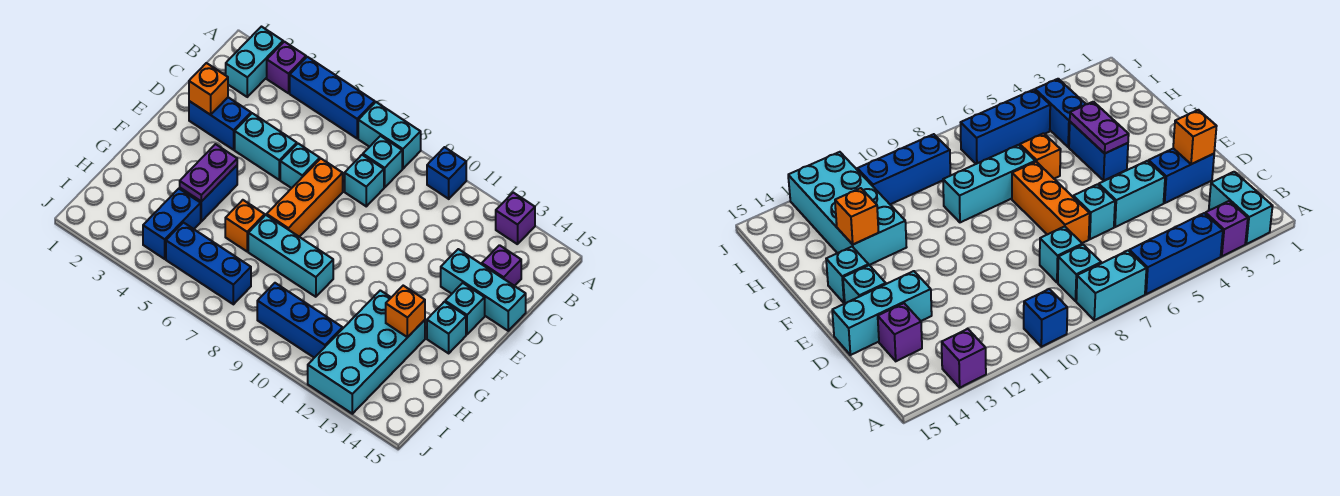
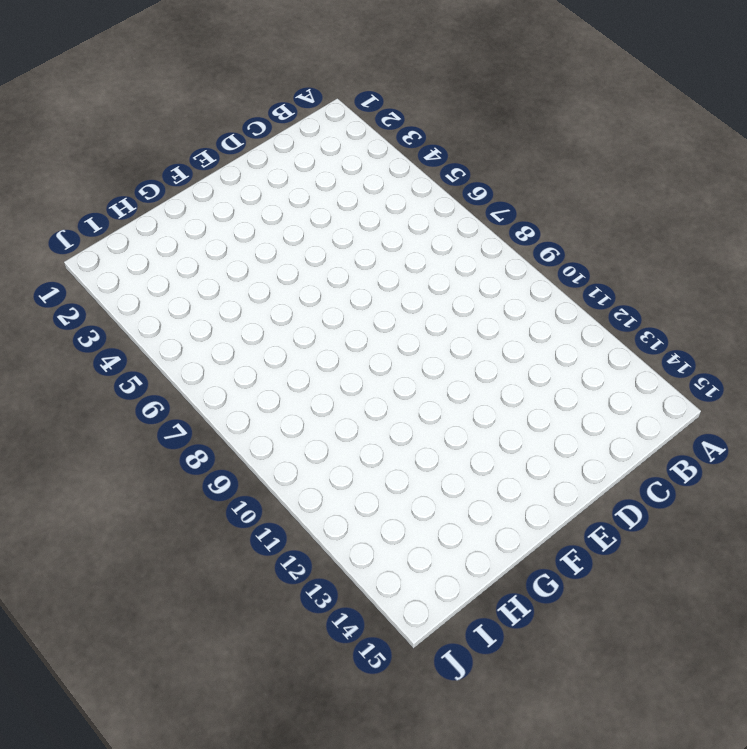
none -> cyan brick A2:B2 level 1
none -> purple brick A3 level 1
none -> blue brick A4:A6 level 1

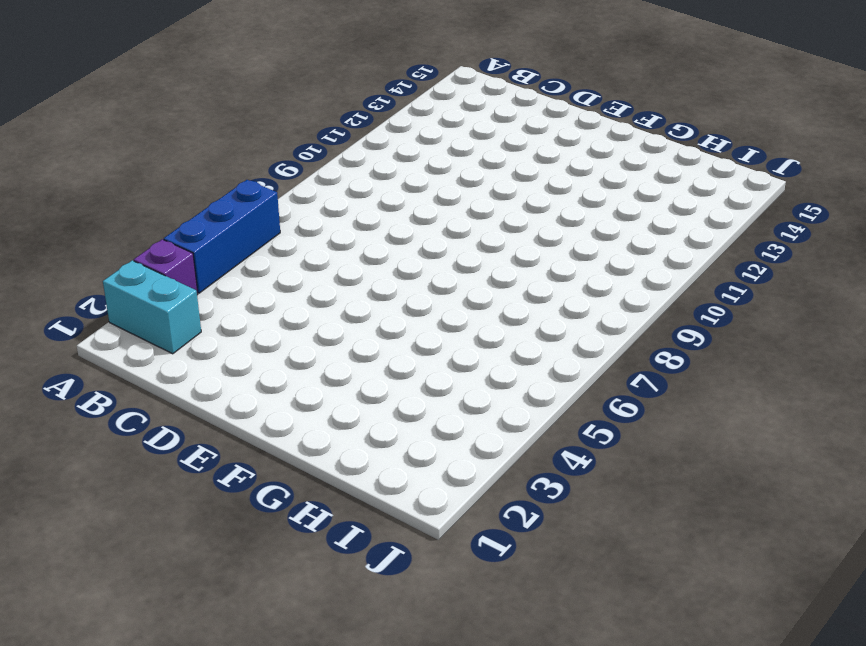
none -> cyan brick A7:A8 level 1
none -> blue brick A10 level 1
none -> purple brick A13 level 1

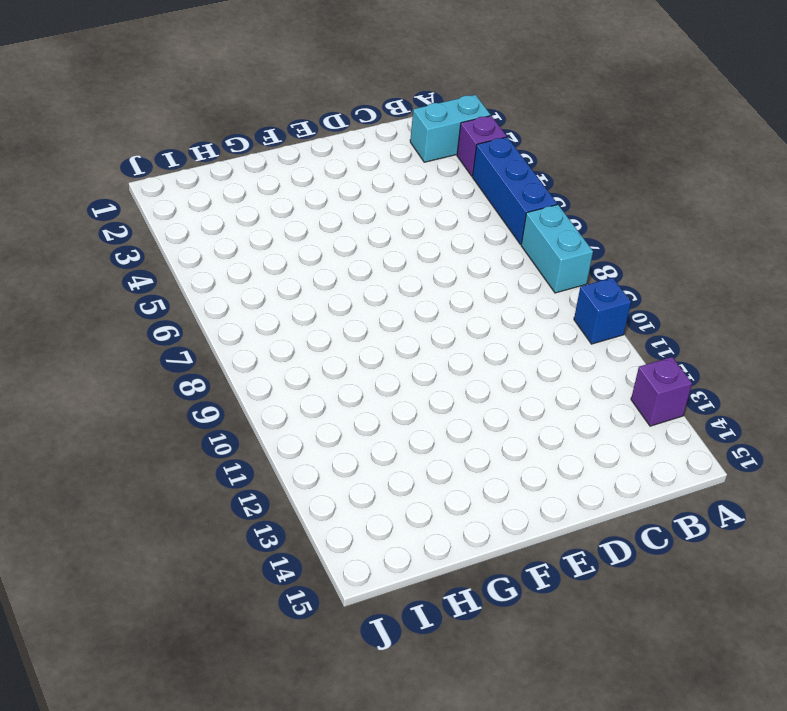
none -> cyan brick B8 level 1
none -> cyan brick C8 level 1
none -> purple brick C14 level 1

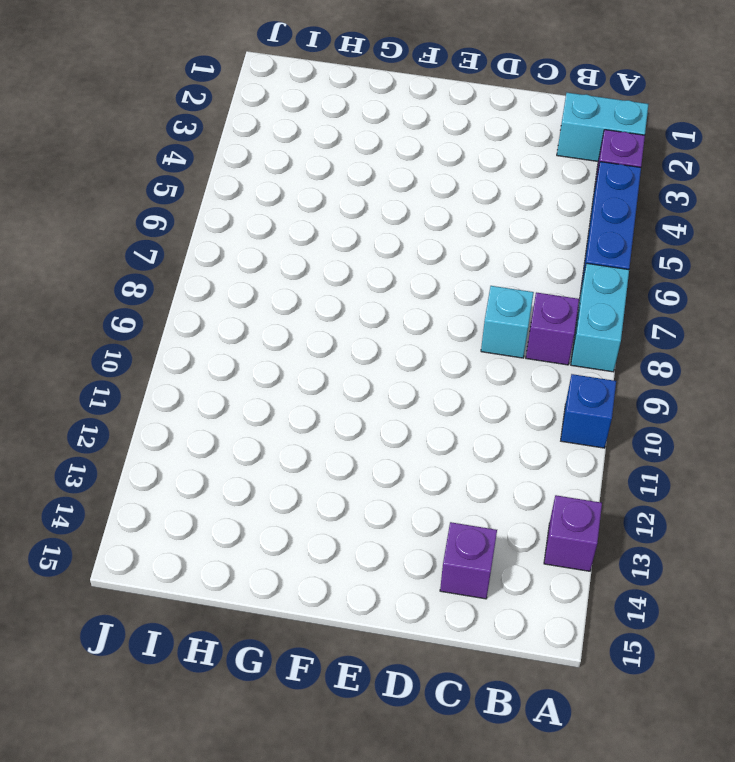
purple brick B8 level 1 -> cyan brick B8 level 1
none -> blue brick D2:D3 level 1
none -> cyan brick D4:D5 level 1
none -> cyan brick D6 level 1

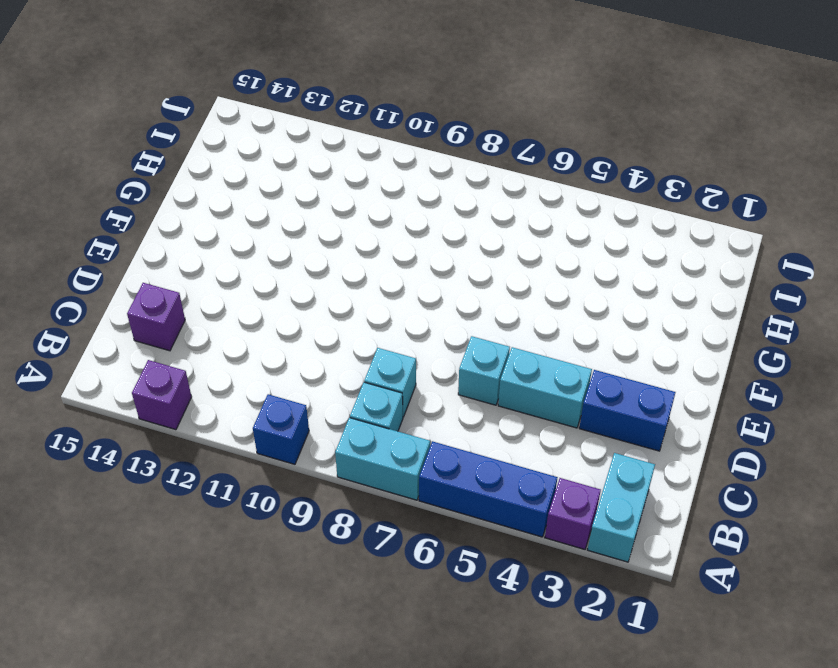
none -> orange brick D7:F7 level 1
none -> cyan brick D13:D15 level 1
none -> cyan brick E14 level 1

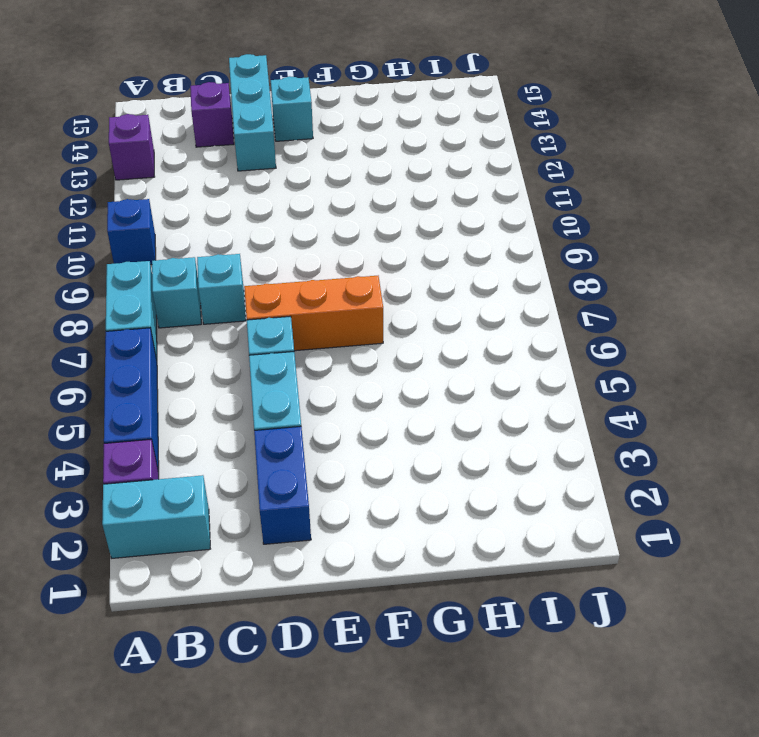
none -> blue brick F4:G4 level 1
none -> cyan brick F14 level 1
none -> orange brick G6 level 1

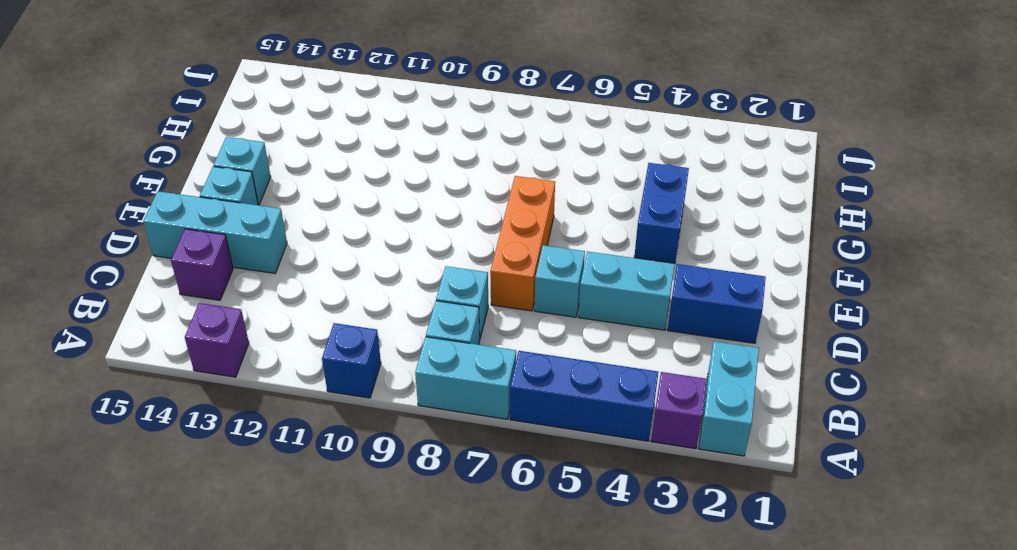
none -> orange brick G6 level 1
none -> cyan brick G7:G9 level 1
none -> cyan brick G12:J13 level 1

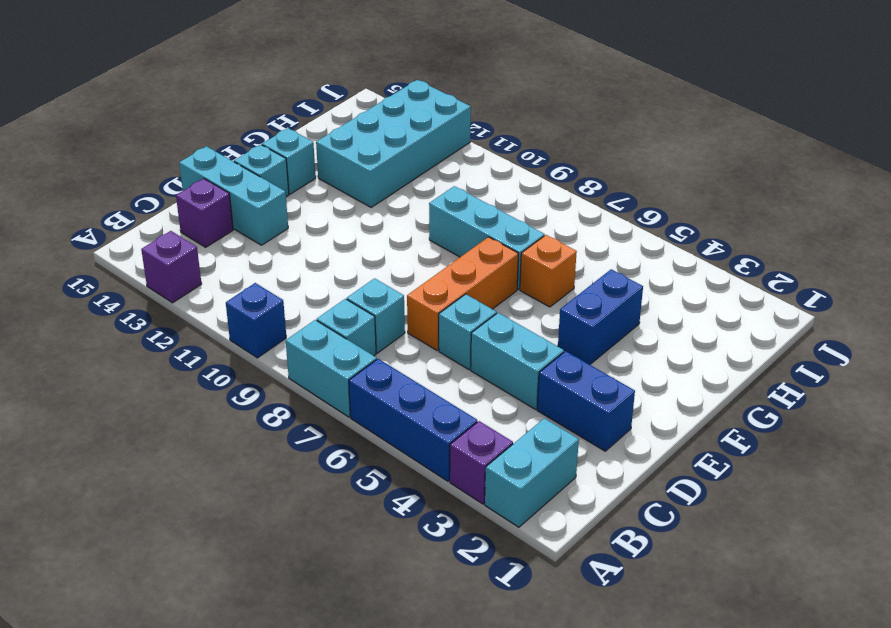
none -> blue brick H4:I4 level 1
none -> blue brick I5:I7 level 1
none -> blue brick I9:I11 level 1

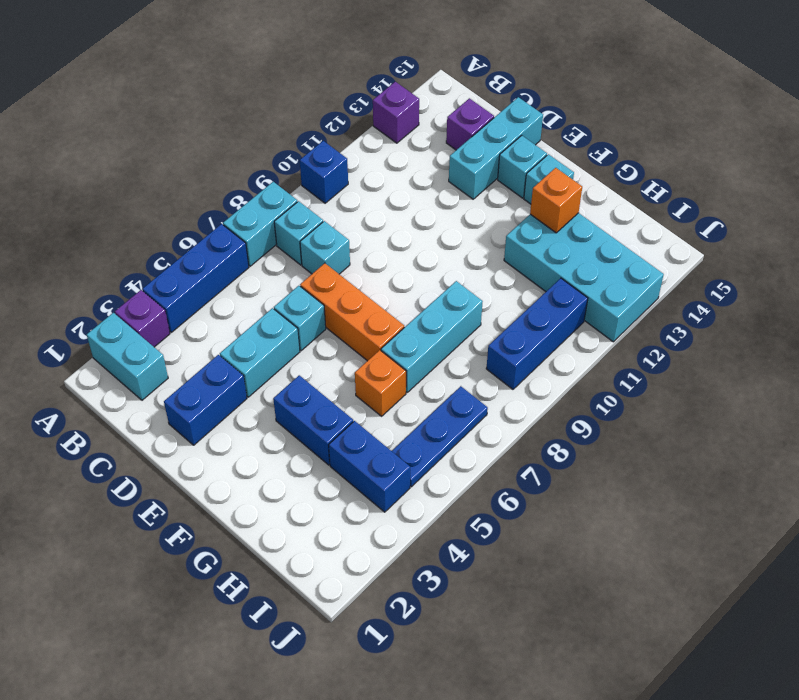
blue plate I5:I7 level 1 -> blue brick I5:I7 level 1
none -> orange brick D2 level 2
none -> purple plate F4:G4 level 2

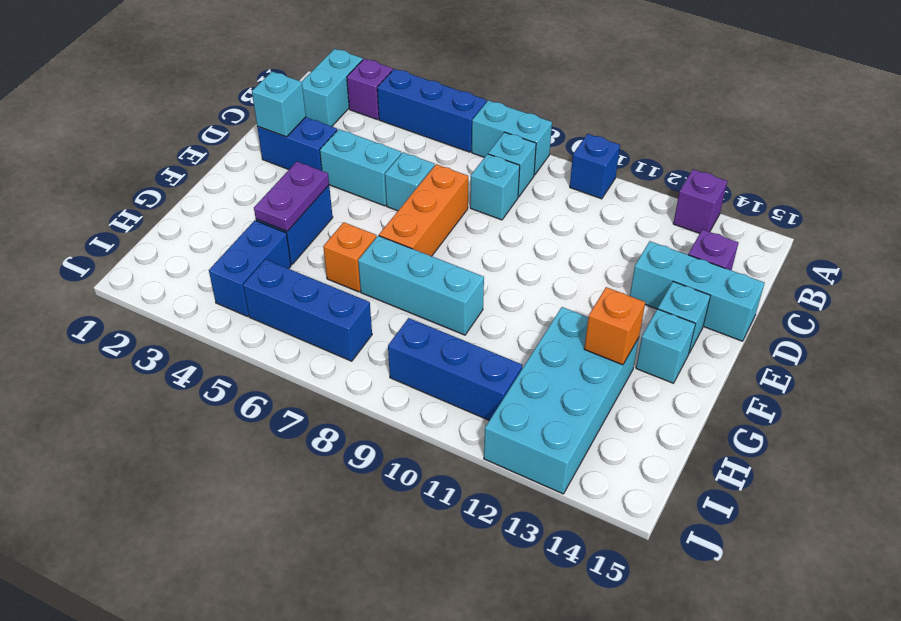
cyan brick D2 level 2 -> orange brick D2 level 2

